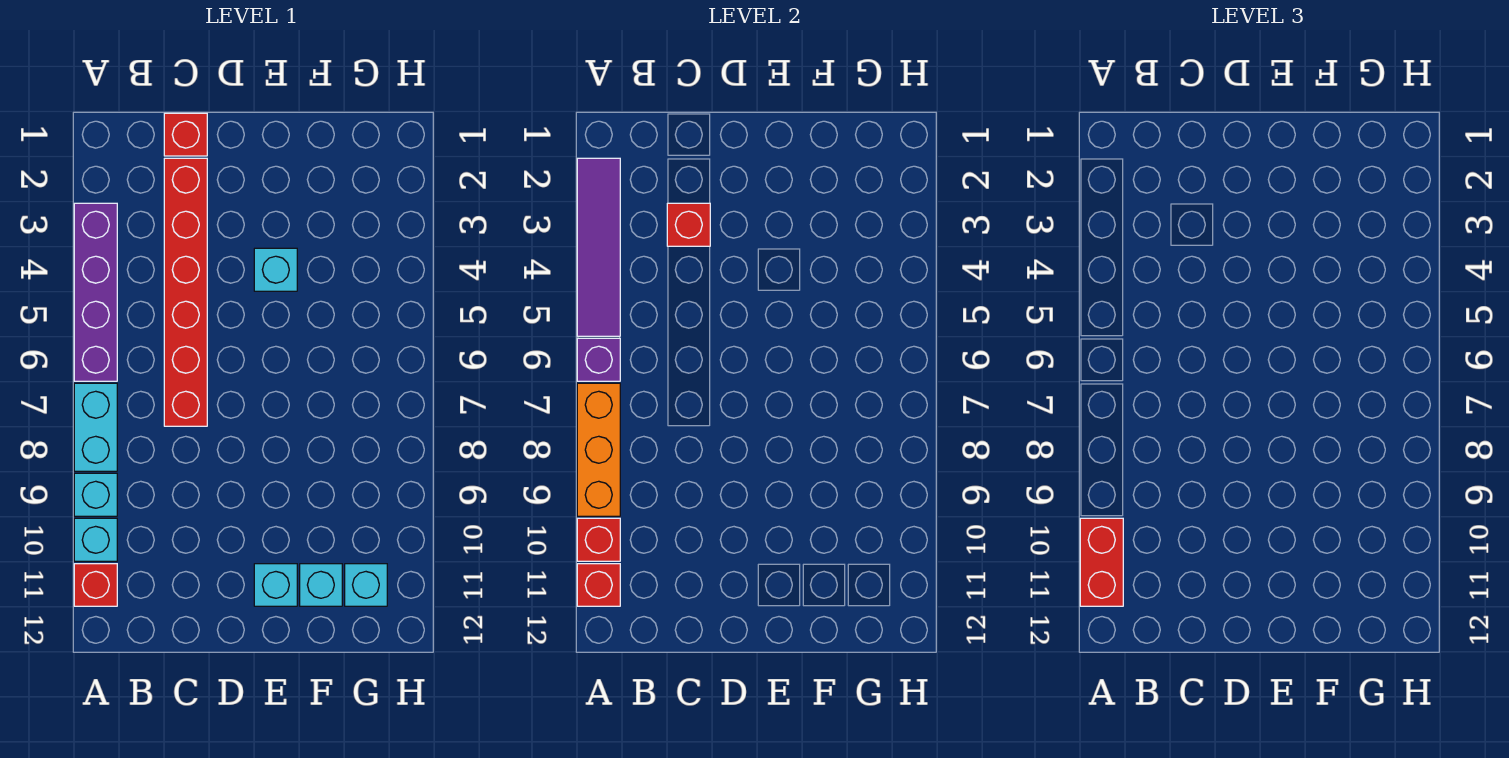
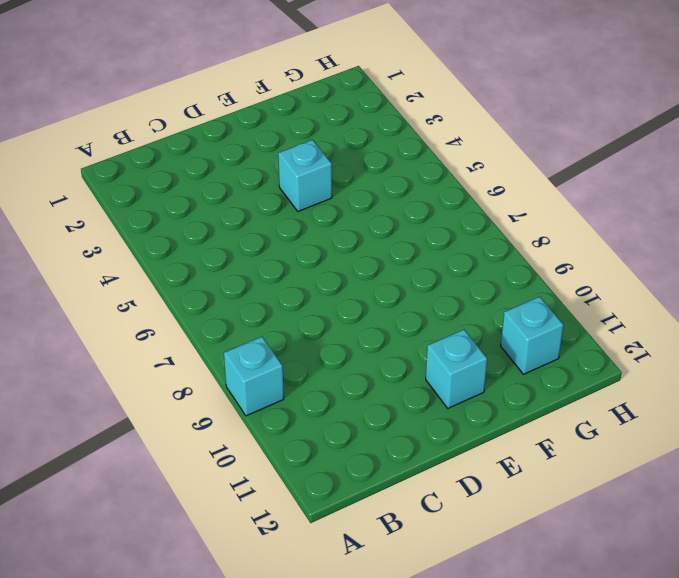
none -> purple brick A3:A6 level 1
none -> cyan brick A7:A8 level 1
none -> cyan brick A10 level 1

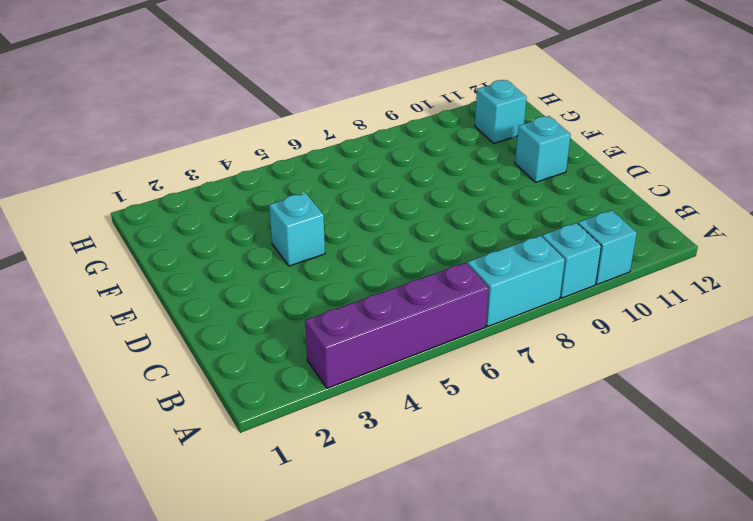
none -> red brick A11 level 1
none -> red brick C1 level 1
none -> red brick C2:C7 level 1

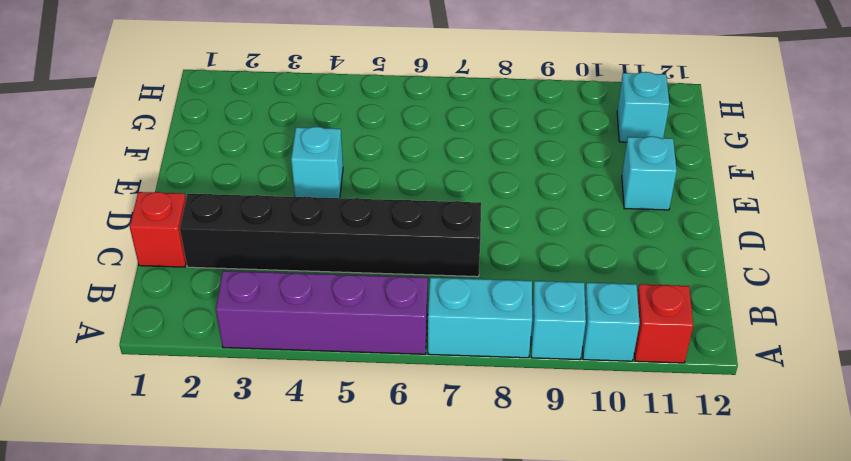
black brick C2:C7 level 1 -> red brick C2:C7 level 1
none -> cyan brick F11 level 1
none -> purple tile A2:A5 level 2
none -> purple brick A6 level 2

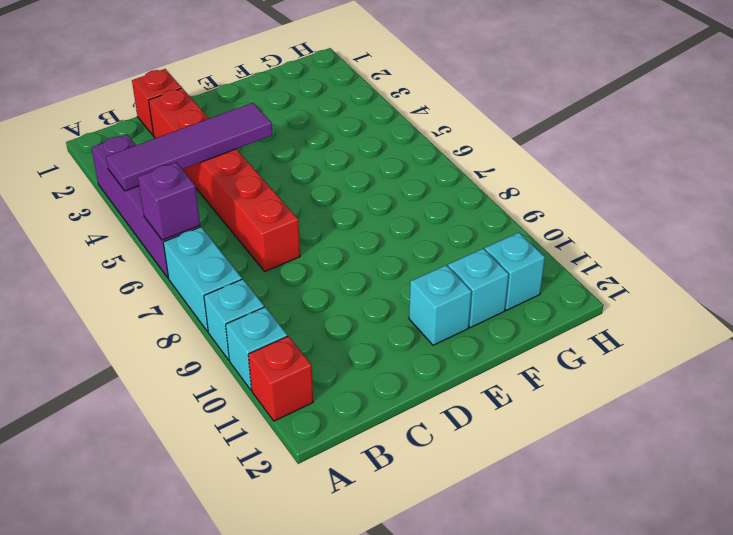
purple tile A4:D4 level 2 -> purple tile A2:A5 level 2
none -> cyan brick E4 level 1
none -> orange brick A7:A9 level 2
none -> red brick A10 level 2

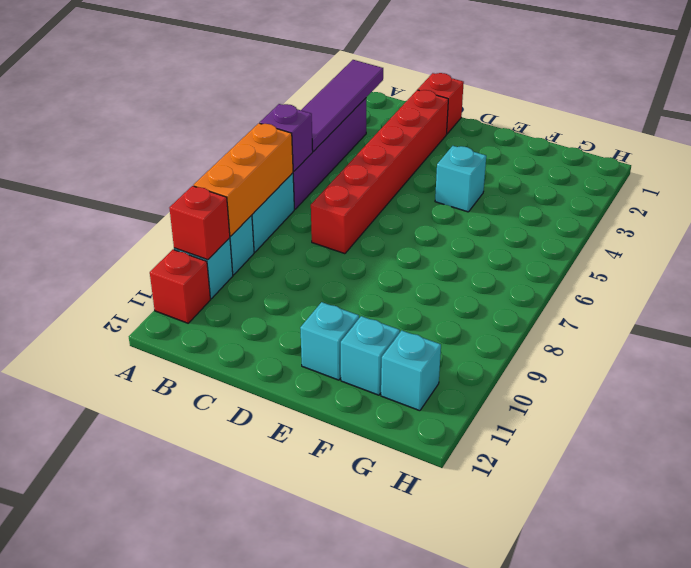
none -> red brick A11 level 2
none -> red brick C3 level 2
none -> red brick A10:A11 level 3

